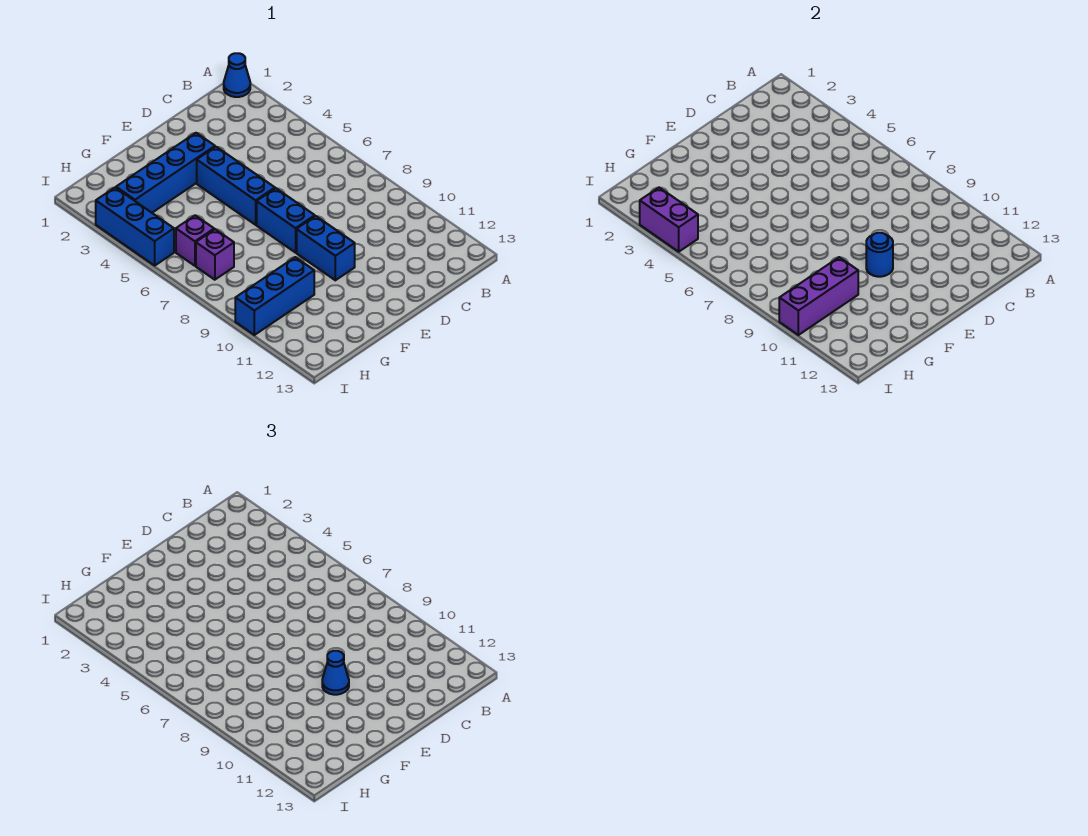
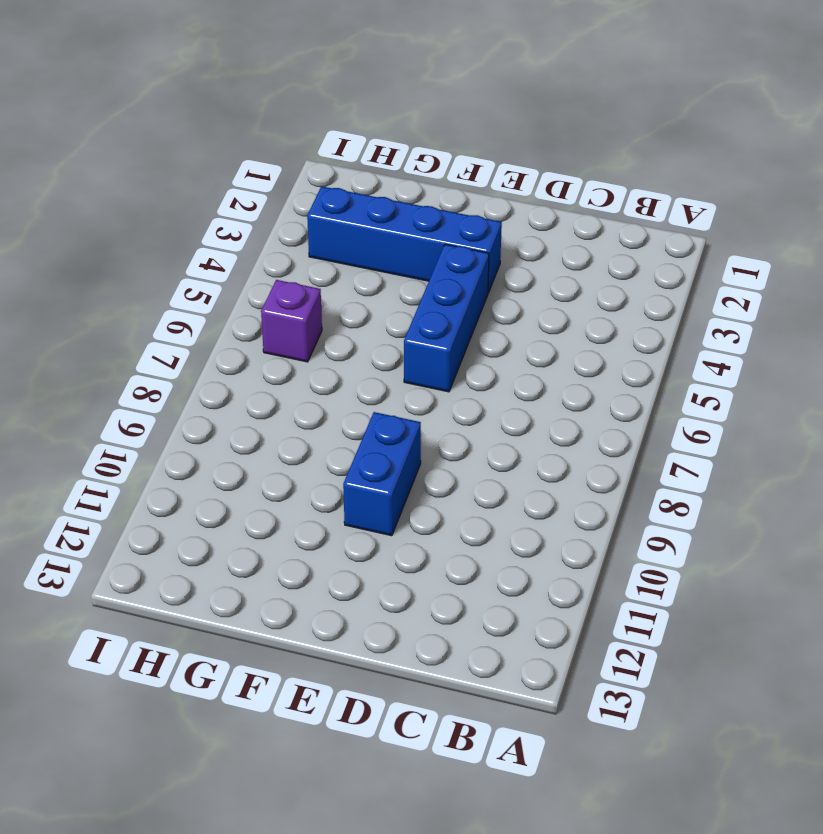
none -> blue cone A1 level 1
none -> blue brick E7:E8 level 1
none -> blue brick G10:I10 level 1

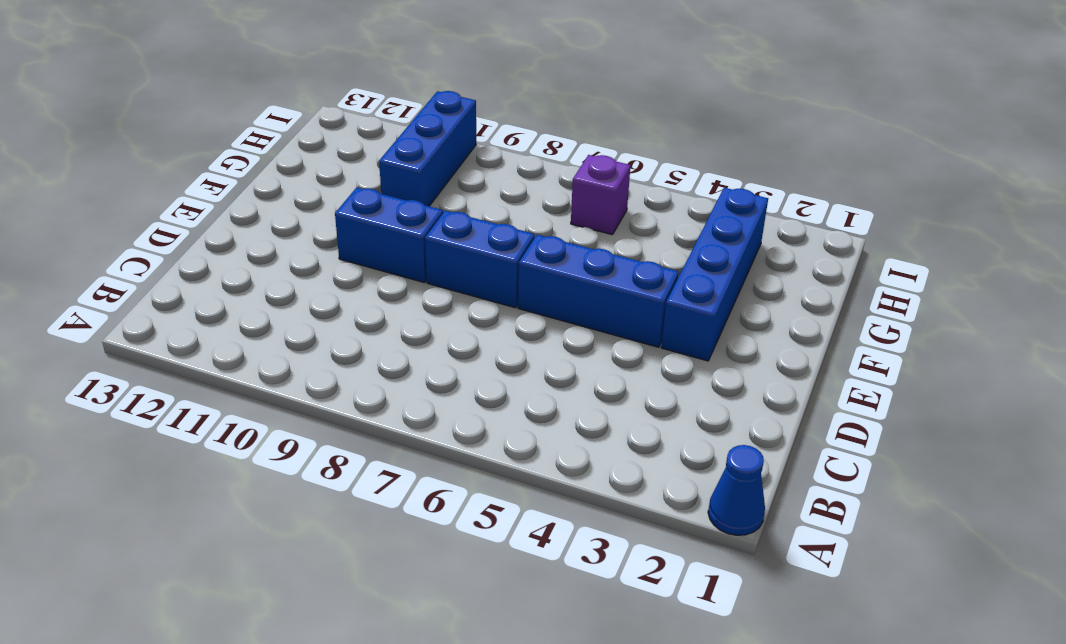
none -> purple brick H7 level 1
none -> blue brick I3:I5 level 1
none -> blue round brick E10 level 2

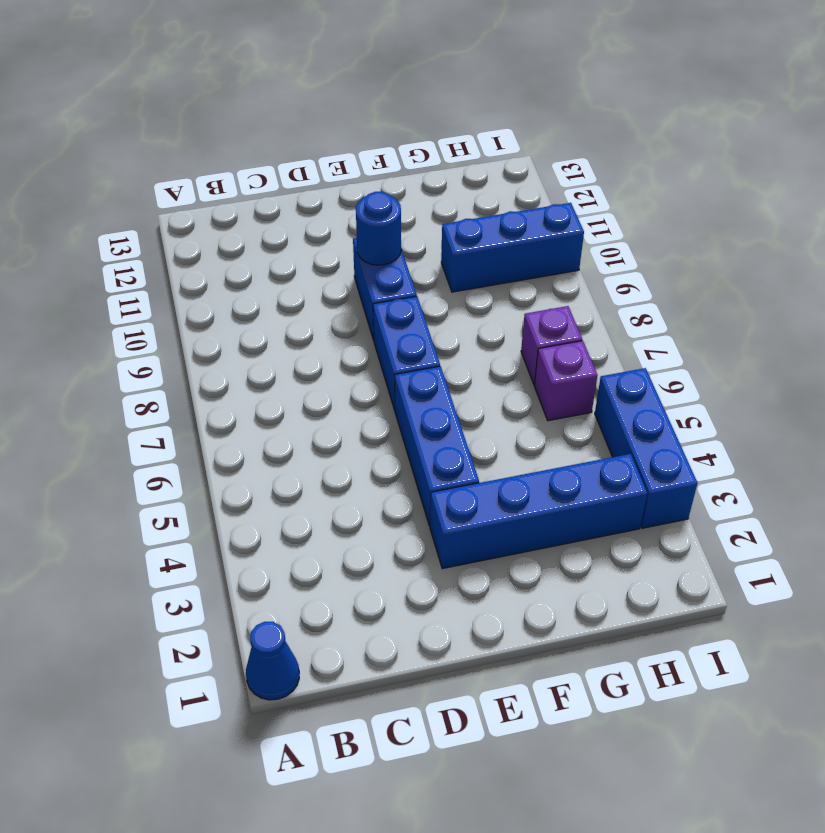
none -> purple brick G10:I10 level 2
none -> purple brick I3:I4 level 2
none -> blue cone E10 level 3

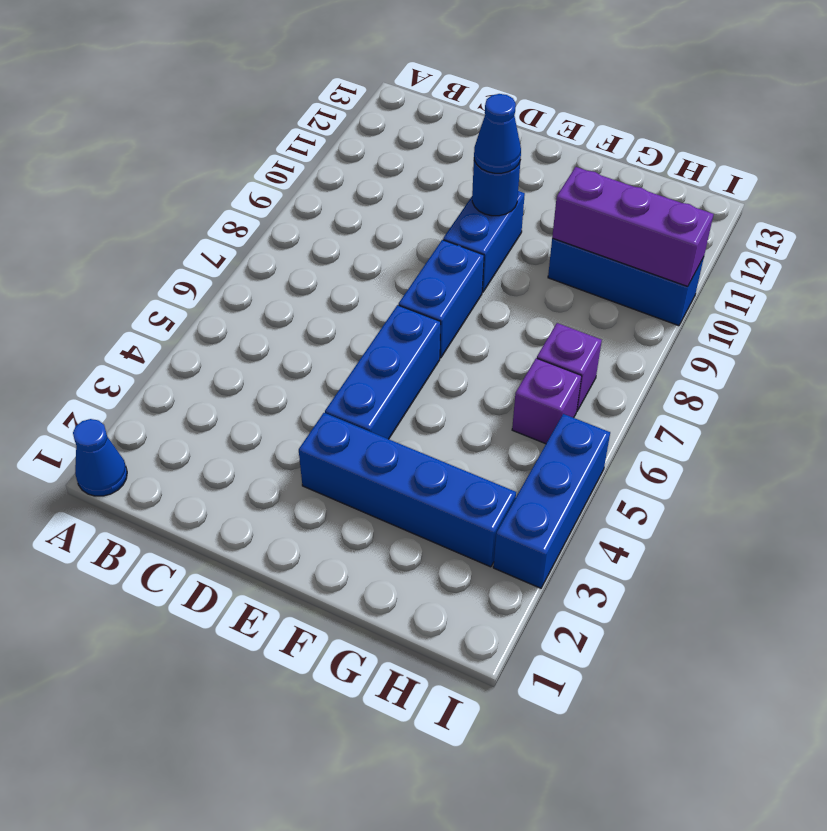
none -> purple brick I3:I4 level 2

